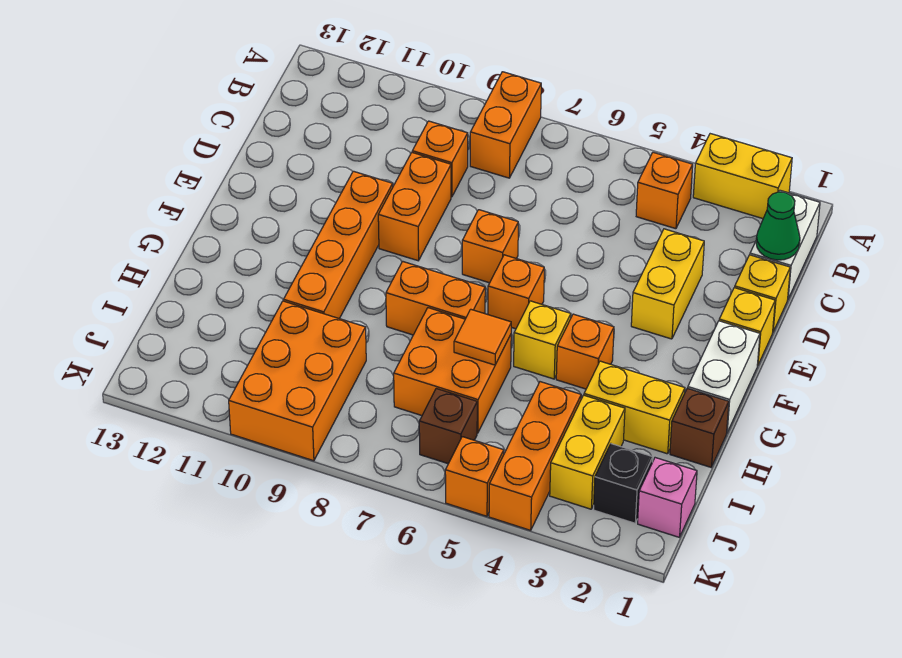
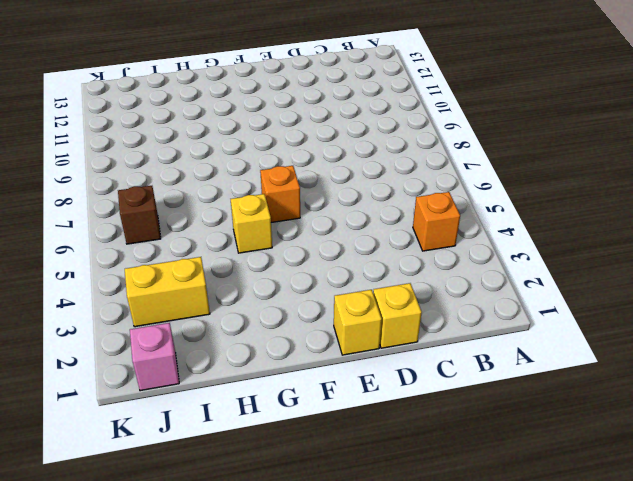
none -> yellow brick A2:A3 level 1
none -> orange brick A8:B8 level 1
none -> white brick B1:C1 level 1

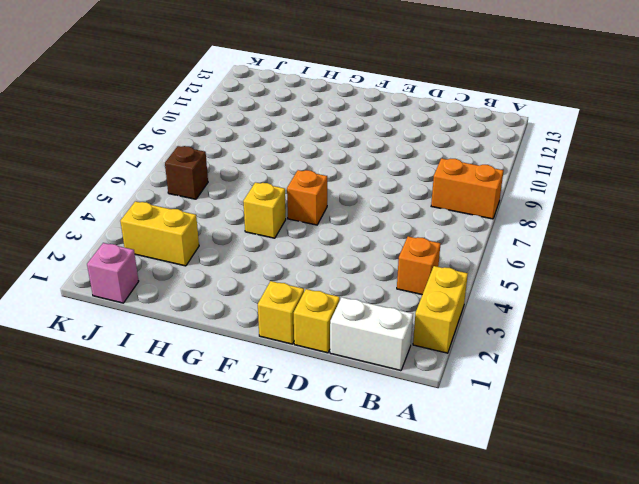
none -> orange brick C9 level 1
none -> yellow brick D3:E3 level 1
none -> orange brick D9:E9 level 1

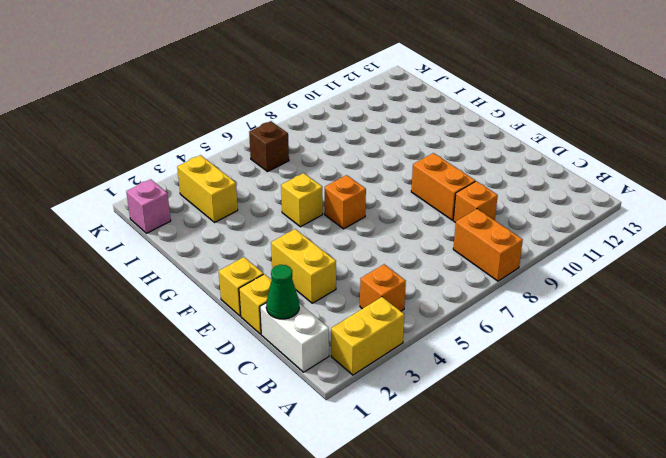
none -> orange brick E7 level 1
none -> orange brick E10:H10 level 1
none -> white brick F1:G1 level 1

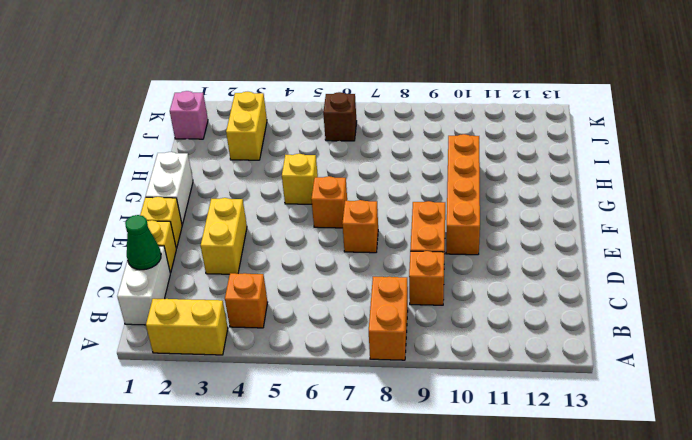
none -> orange brick G4 level 1
none -> orange brick G7:G8 level 1
none -> brown brick H1 level 1

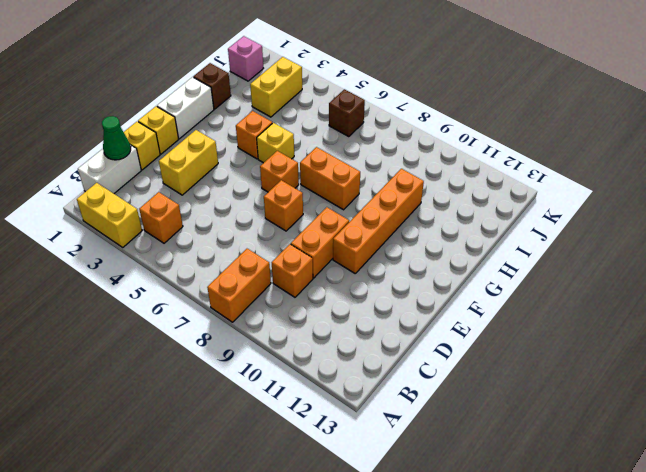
none -> yellow brick H2:H3 level 1
none -> orange brick H6:I7 level 1
none -> orange brick I4:K4 level 1

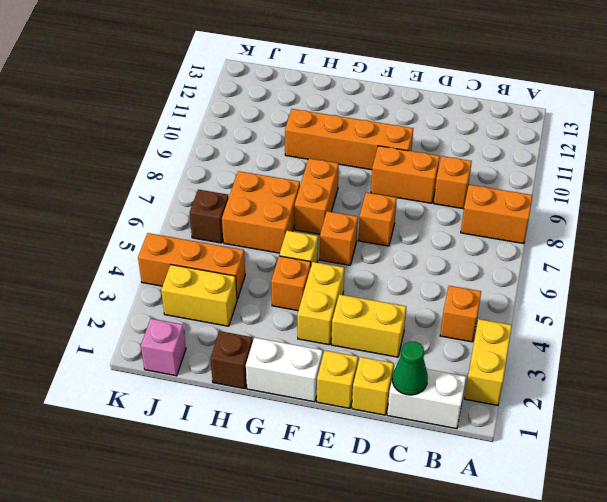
yellow brick F3:F4 level 1 -> yellow brick H2:H3 level 1
none -> orange brick I9:K10 level 1
none -> black brick J2 level 1
none -> orange brick K5 level 1

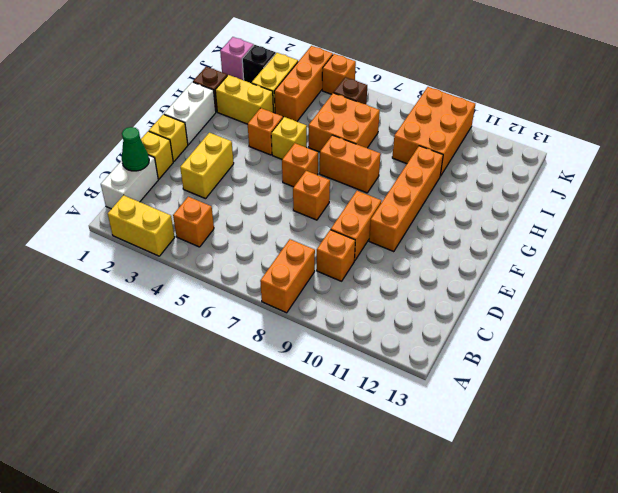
none -> orange tile H6 level 2

